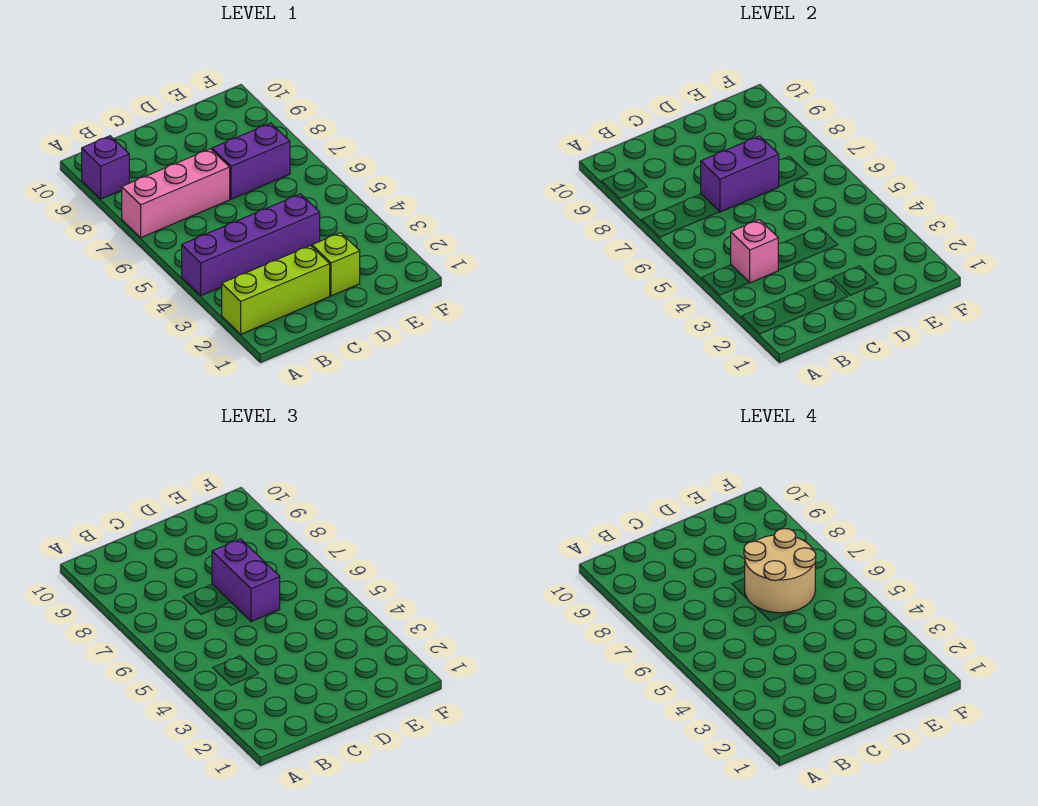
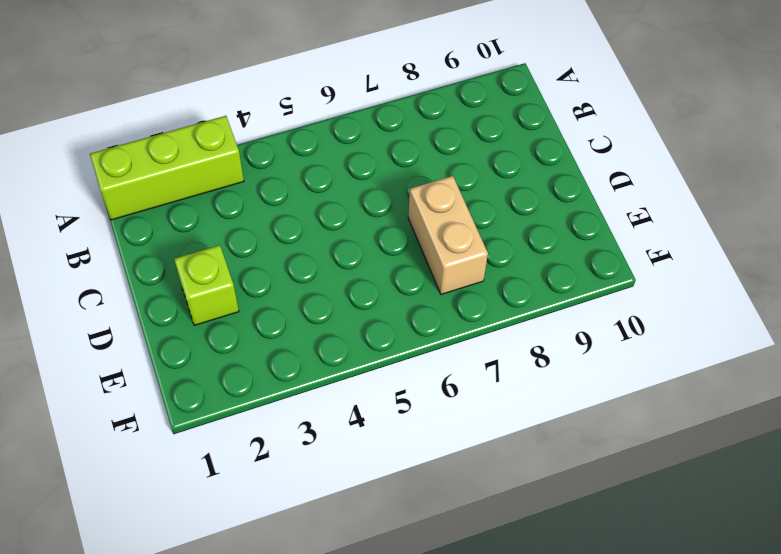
lime brick A1:A3 level 1 -> lime brick A2:C2 level 1
tan brick D7:E7 level 1 -> purple brick D7:E7 level 1
none -> purple brick A4:D4 level 1
none -> pink brick A7:C7 level 1

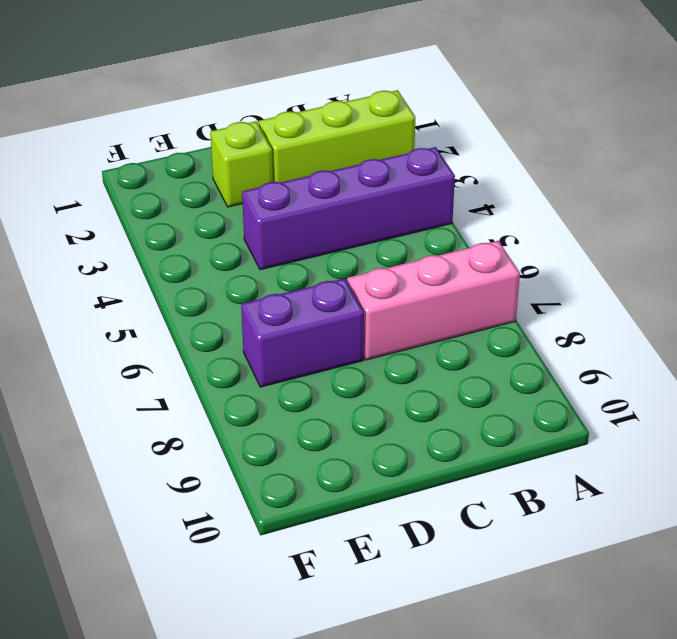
none -> purple brick A9 level 1
none -> pink brick B4 level 2

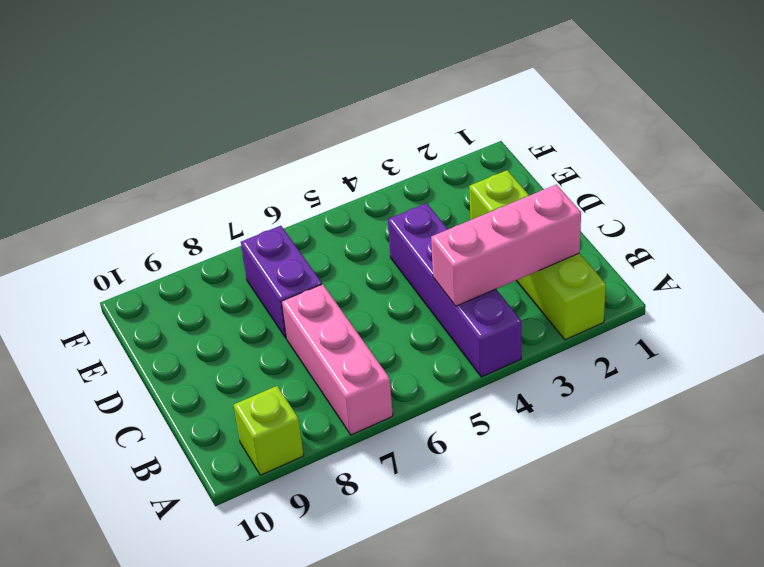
lime brick A9 level 1 -> purple brick A9 level 1
pink brick B2:B4 level 2 -> pink brick B4 level 2
none -> purple brick C7:D7 level 2
none -> purple brick D6:D7 level 3

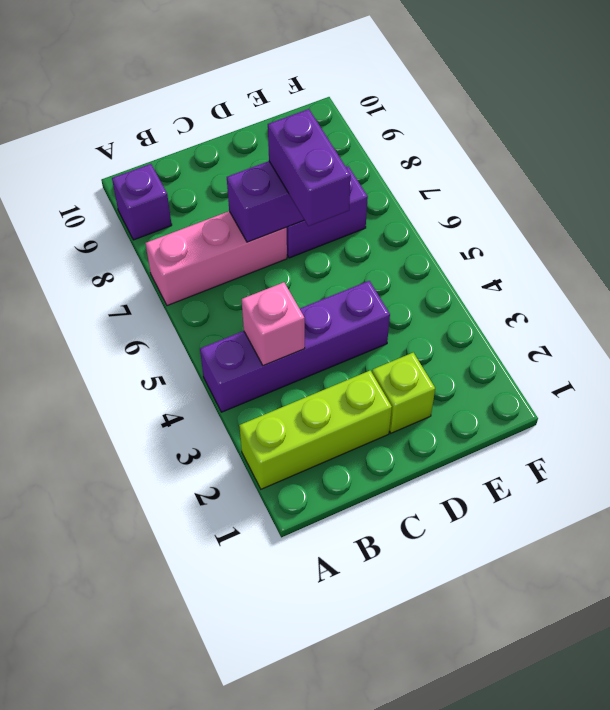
none -> tan round brick D6:E7 level 4

